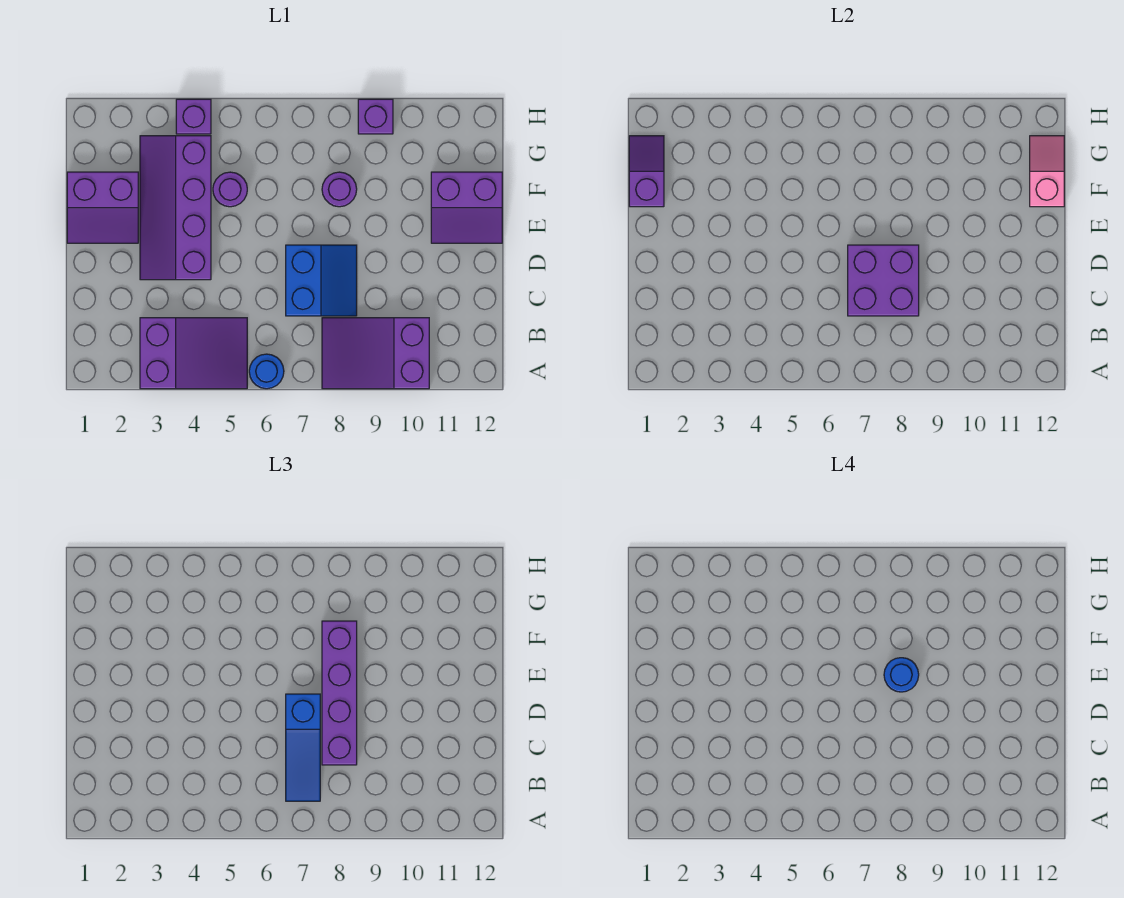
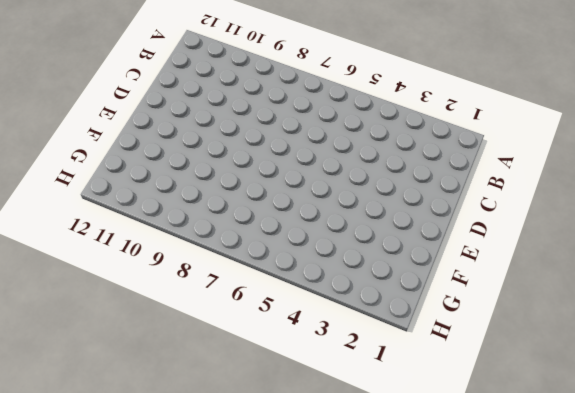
none -> purple slope A3:B5 level 1 top 3
none -> blue round brick A6 level 1
none -> purple slope A8:B10 level 1 top 10

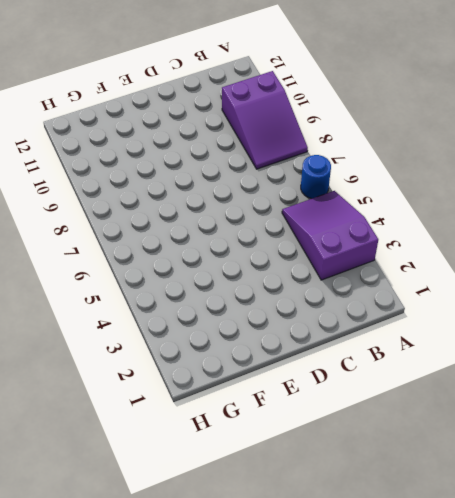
none -> blue slope C7:D8 level 1 top 7
none -> purple slope D3:G4 level 1 top 4
none -> purple slope E1:F2 level 1 top F

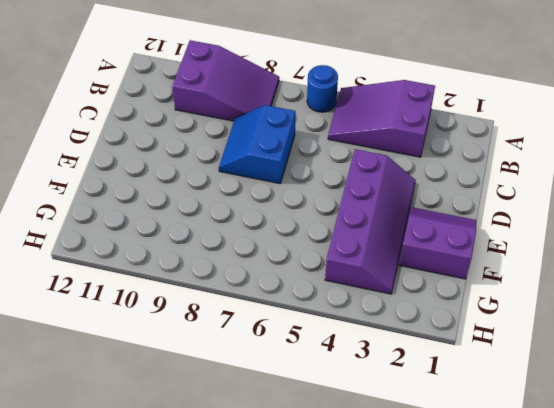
none -> purple slope E11:F12 level 1 top F
none -> purple round brick F5 level 1
none -> purple round brick F8 level 1

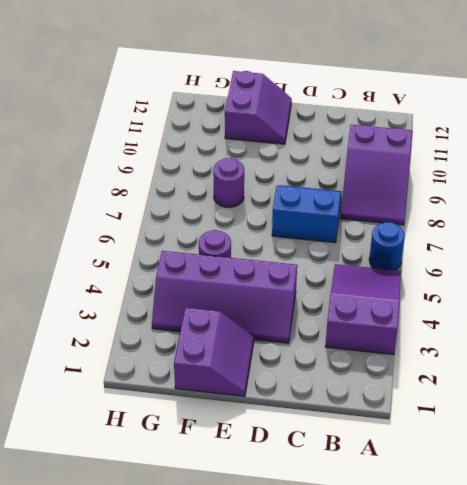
none -> purple brick H4 level 1
none -> purple brick H9 level 1
none -> purple brick C7:D8 level 2

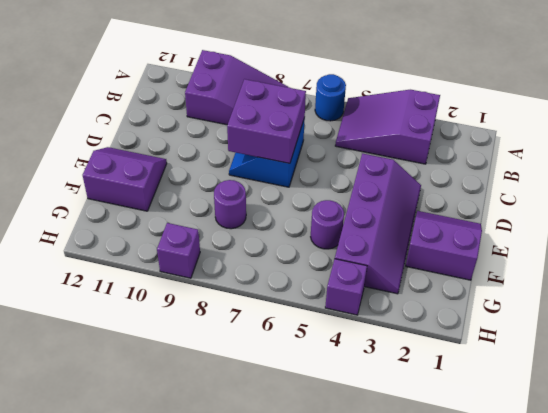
none -> purple slope F1:G1 level 2 top F
none -> pink slope F12:G12 level 2 top F
none -> blue slope B7:D7 level 3 top D

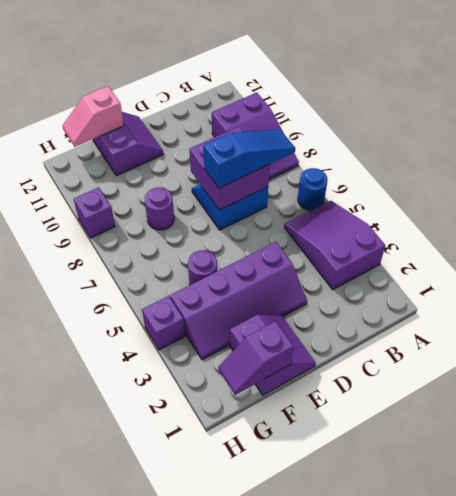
none -> purple brick C8:F8 level 3
none -> blue round brick E8 level 4

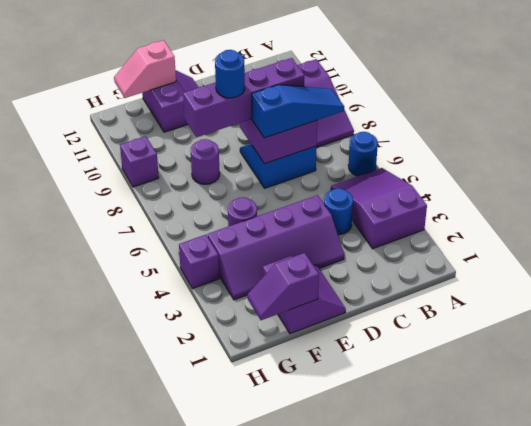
blue round brick C4 level 1 -> none

